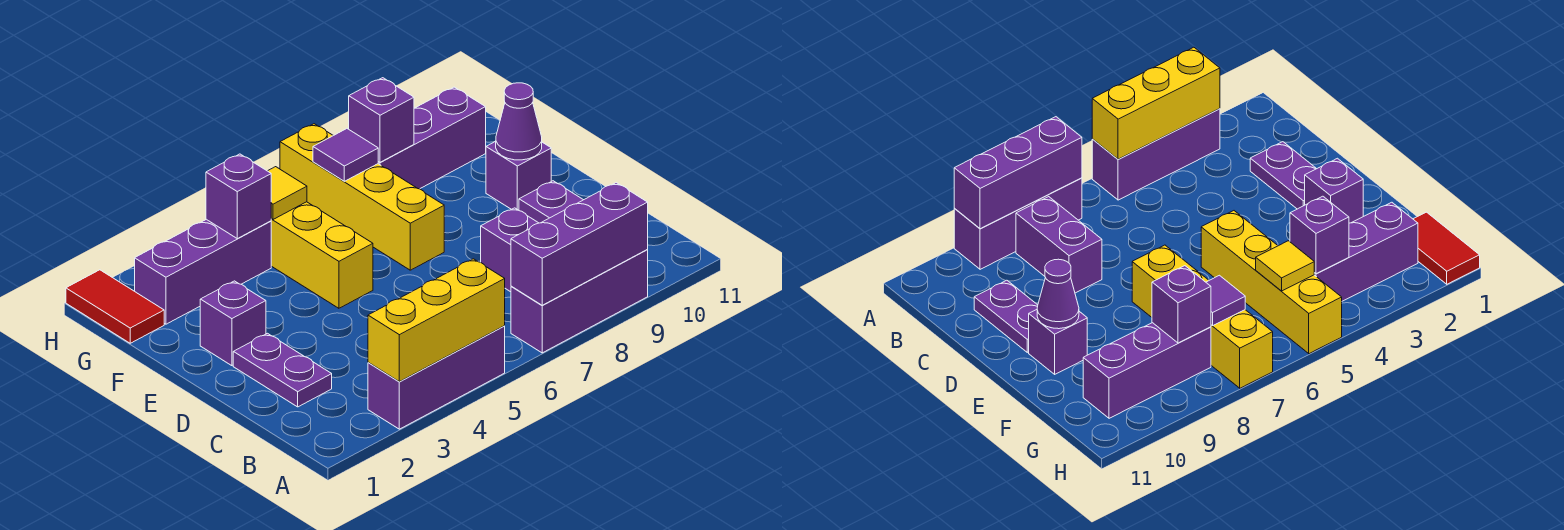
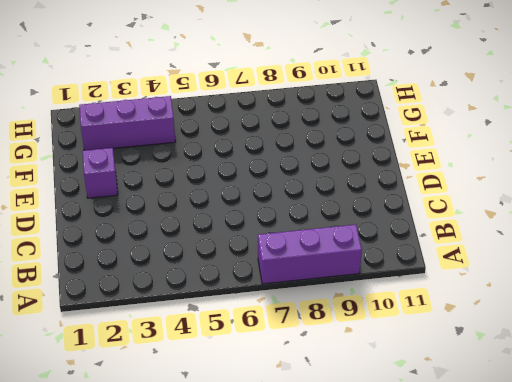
none -> purple brick A3:A5 level 1
none -> purple brick B8:C8 level 1
none -> purple plate C2:D2 level 1

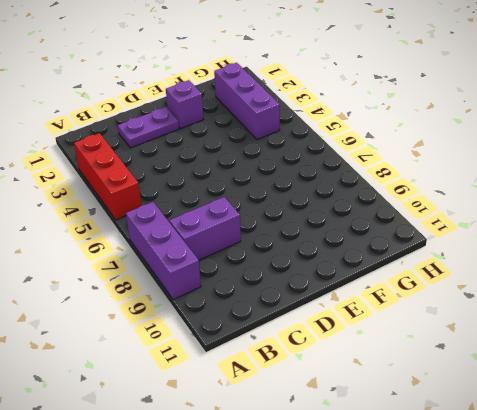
red brick A3:A5 level 1 -> purple brick A3:A5 level 1
none -> purple plate C10:D10 level 1
none -> yellow brick E5:H5 level 1
none -> yellow brick E7:H7 level 1

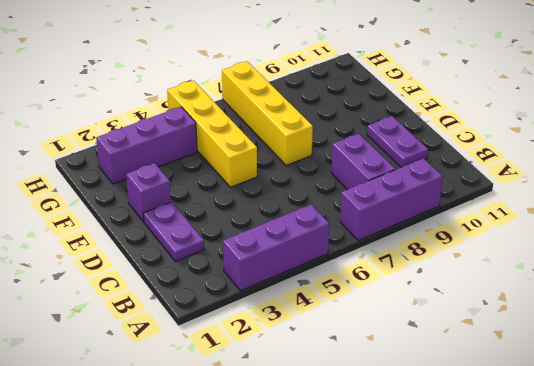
none -> purple brick E10 level 1
none -> red tile G1:H1 level 1
none -> purple brick G8:G10 level 1

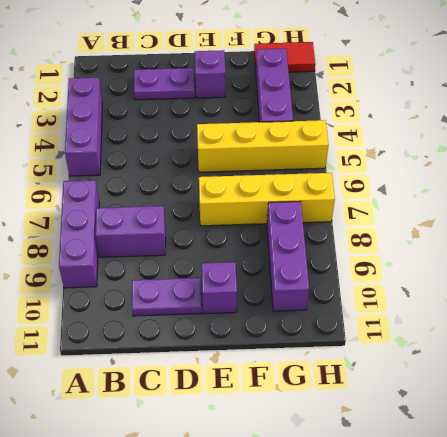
none -> yellow brick A3:A5 level 2
none -> purple brick A7:A9 level 2
none -> purple cone E10 level 2

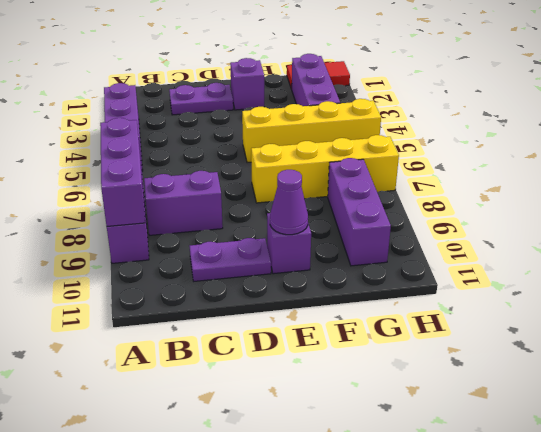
none -> yellow brick A3:A5 level 2
none -> purple brick G4 level 2
none -> yellow tile G5 level 2

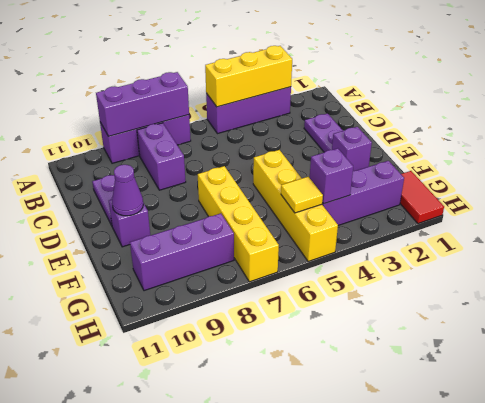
none -> purple tile G7 level 2
none -> purple brick G8 level 2

